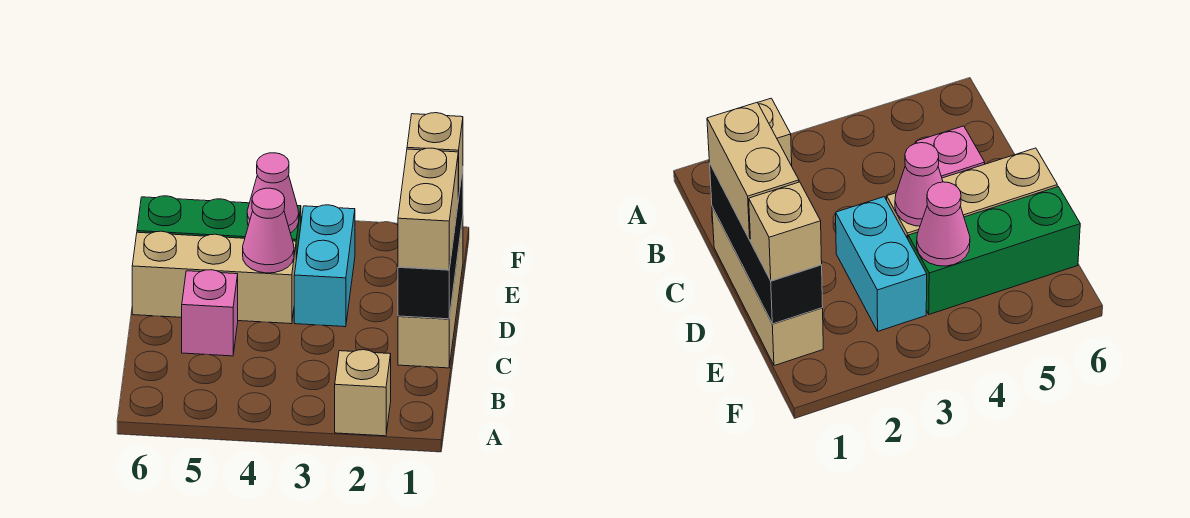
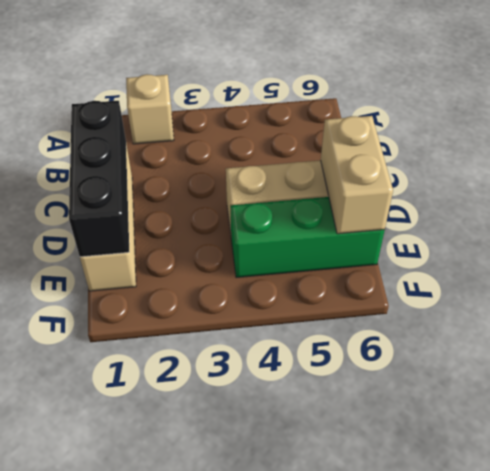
tan brick D6:E6 level 2 -> tan brick C1:D1 level 3
none -> pink brick C5 level 1
none -> cyan brick D3:E3 level 1

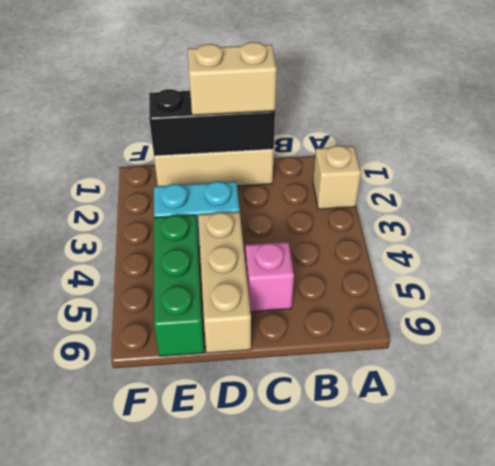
none -> pink cone D4 level 2
none -> pink cone E4 level 2

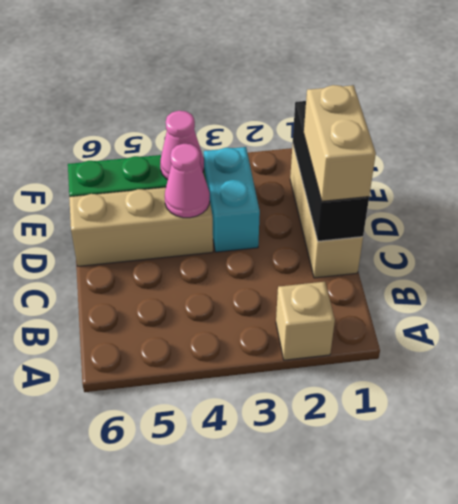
none -> pink brick C5 level 1
none -> tan brick E1 level 3

